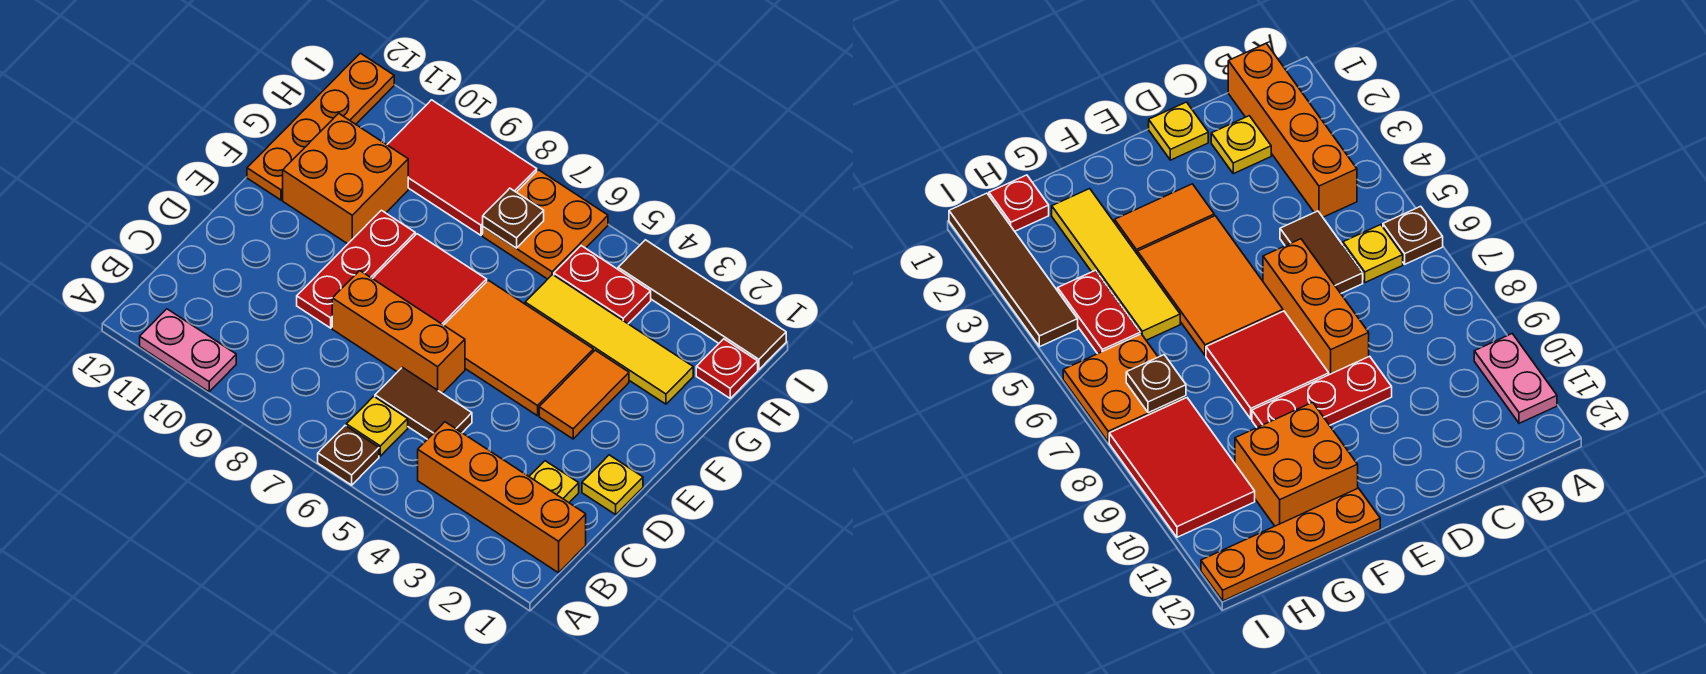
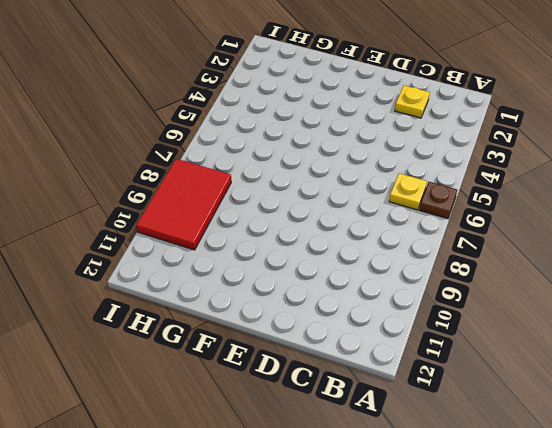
none -> pink plate A10:A11 level 1
none -> orange brick B1:B4 level 1
none -> brown tile C5:C6 level 1

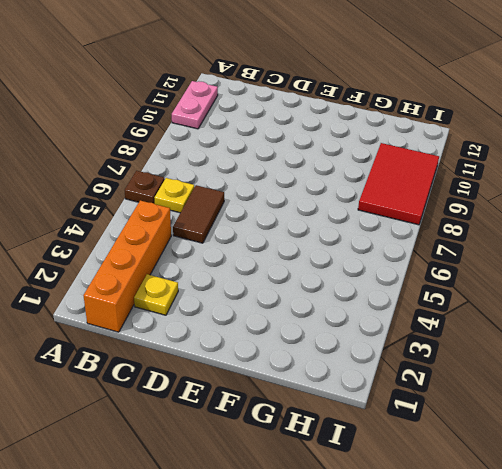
none -> yellow plate D1 level 1
none -> orange brick D6:D8 level 1
none -> red plate D9:F9 level 1

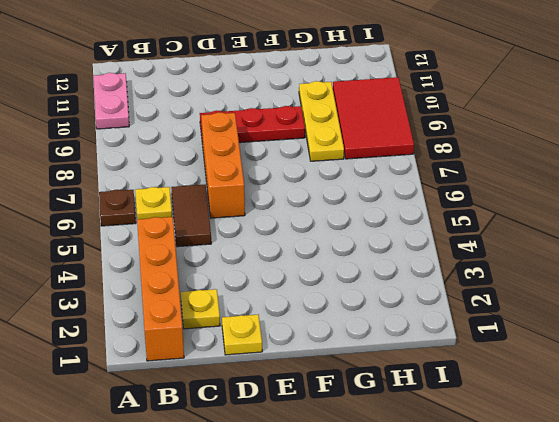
yellow plate G8:G10 level 1 -> orange brick F10:G11 level 1
none -> orange tile E3:F3 level 1
none -> orange tile E4:F6 level 1
none -> red tile E7:F8 level 1

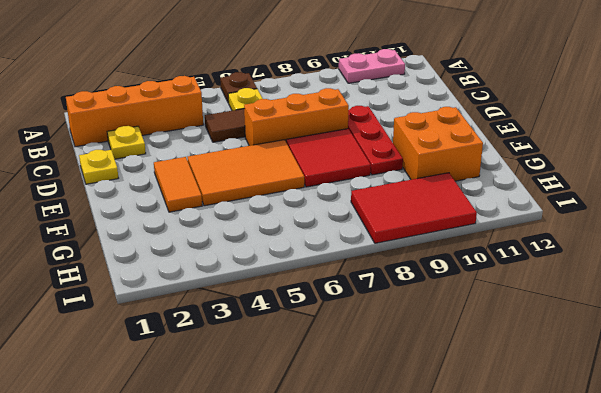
none -> orange plate F12:I12 level 1
none -> yellow tile G2:G5 level 1
none -> red plate H1 level 1

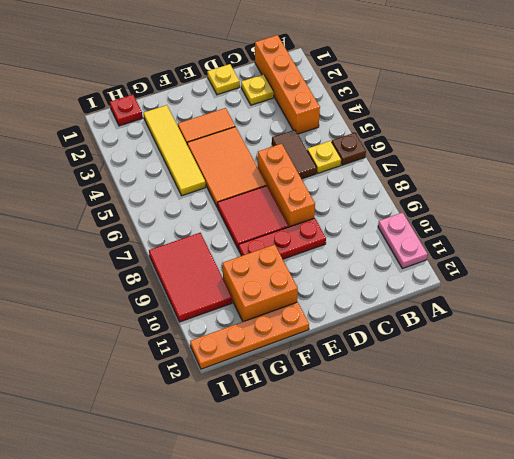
none -> red plate H4:H5 level 1
none -> orange plate H6:I7 level 1
none -> brown tile I1:I4 level 1

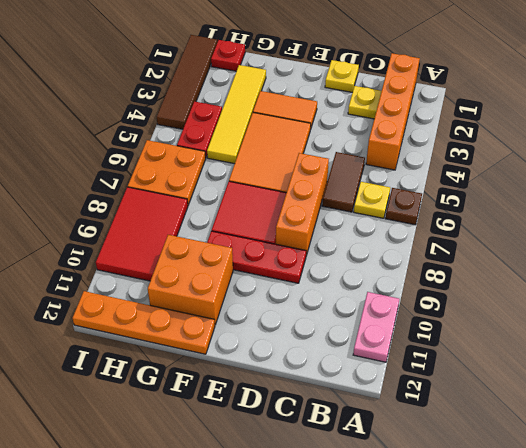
none -> brown plate H7 level 2

